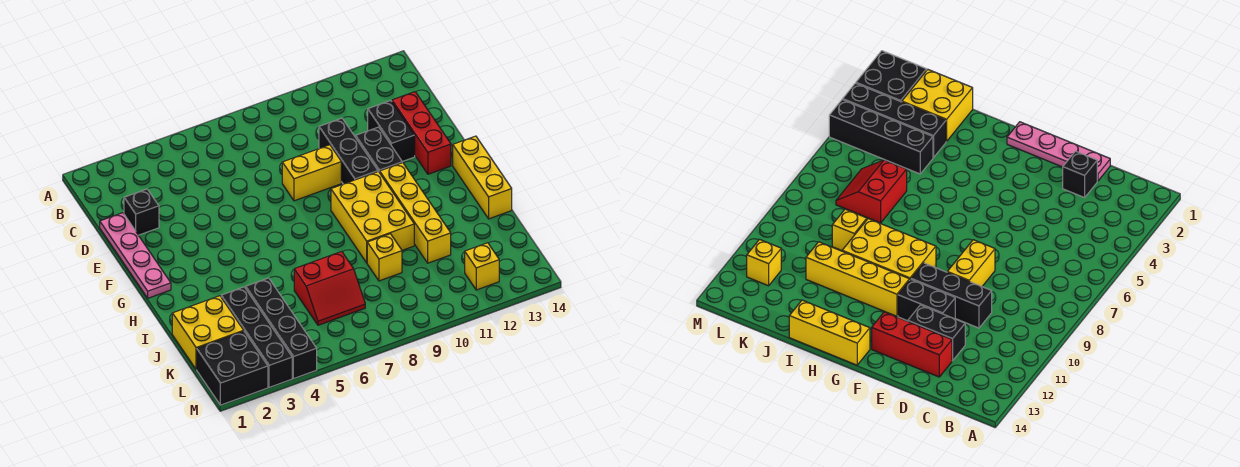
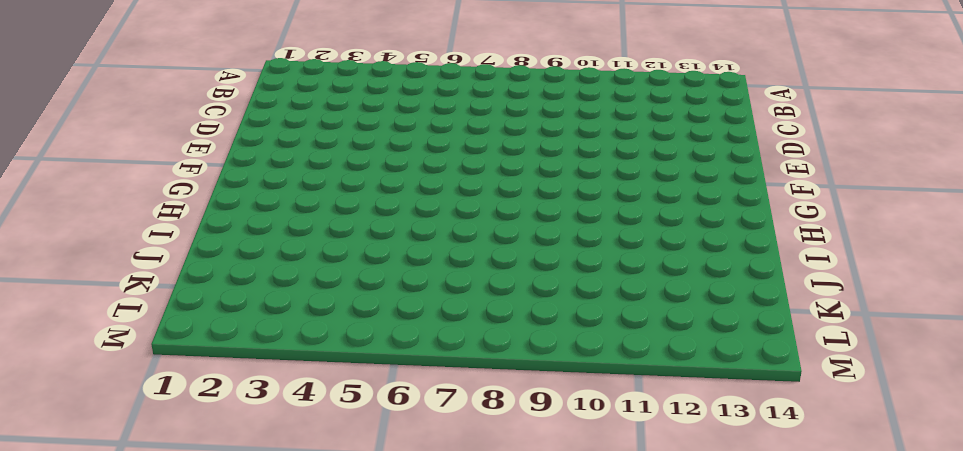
none -> pink plate D1:G1 level 1
none -> black brick D2 level 1
none -> black brick D10:F10 level 1

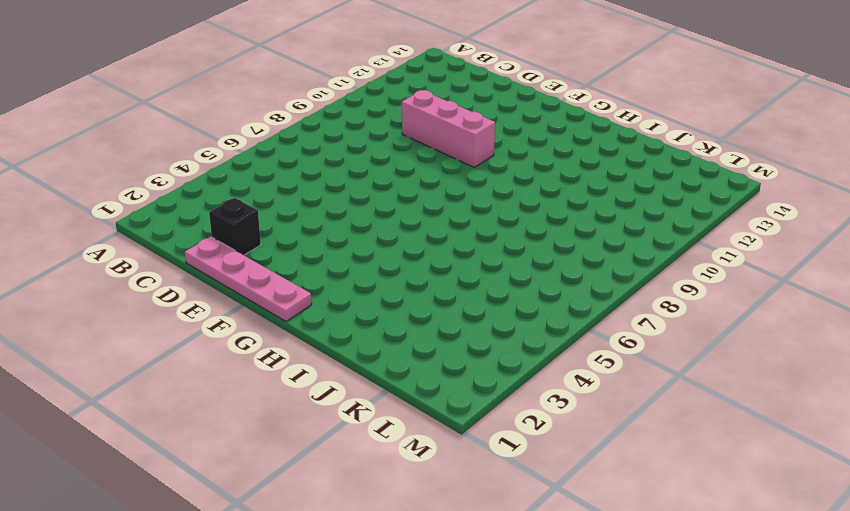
pink brick D10:F10 level 1 -> black brick D10:F10 level 1
none -> black brick D12:E12 level 1
none -> red brick D13:F13 level 1
none -> yellow brick E8:E9 level 1

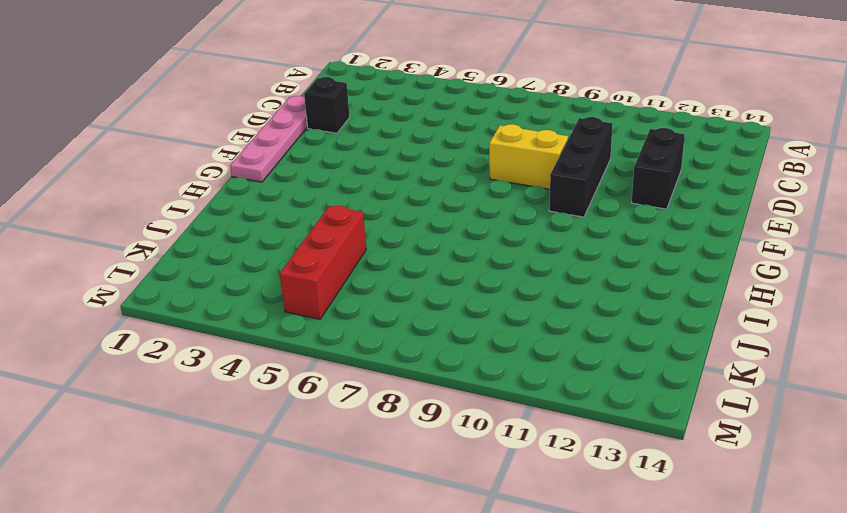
red brick J5:L5 level 1 -> red brick D13:F13 level 1
none -> black brick E11:F11 level 1
none -> yellow brick G9:I10 level 1
none -> yellow brick G11:J11 level 1

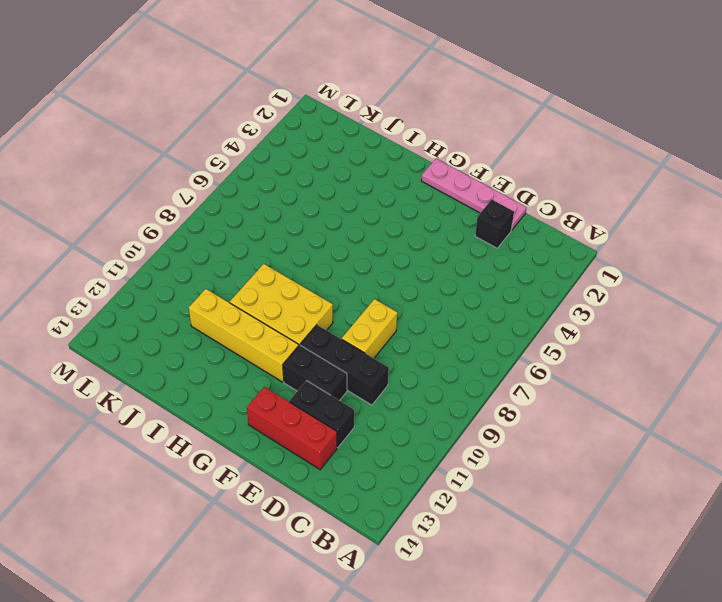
none -> yellow brick G14:I14 level 1
none -> yellow brick J1:K2 level 1
none -> black brick J3:M3 level 1

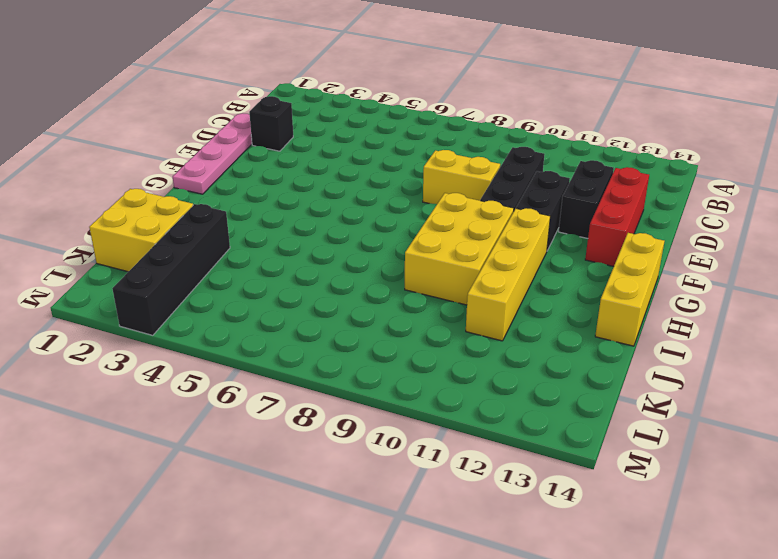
none -> black brick J4:M4 level 1
none -> red slope J6:K7 level 1 top J
none -> yellow brick J9 level 1

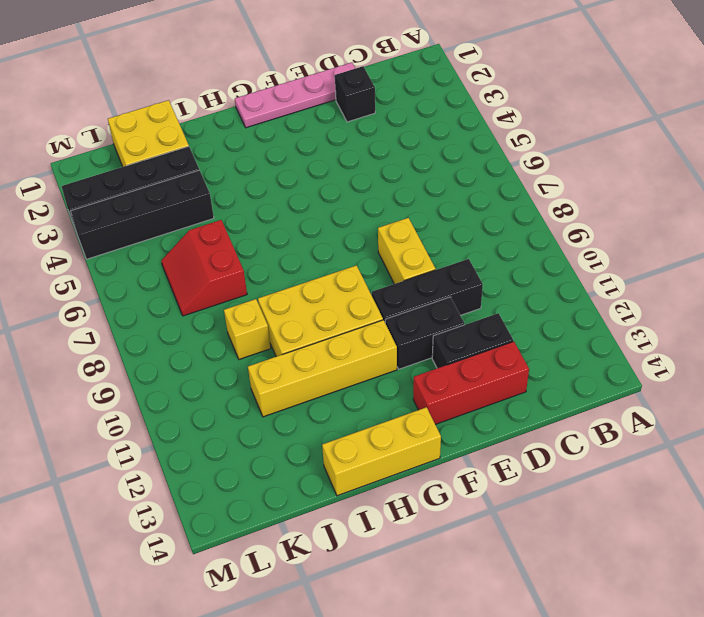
none -> black brick L1:M2 level 1
none -> yellow brick L12 level 1

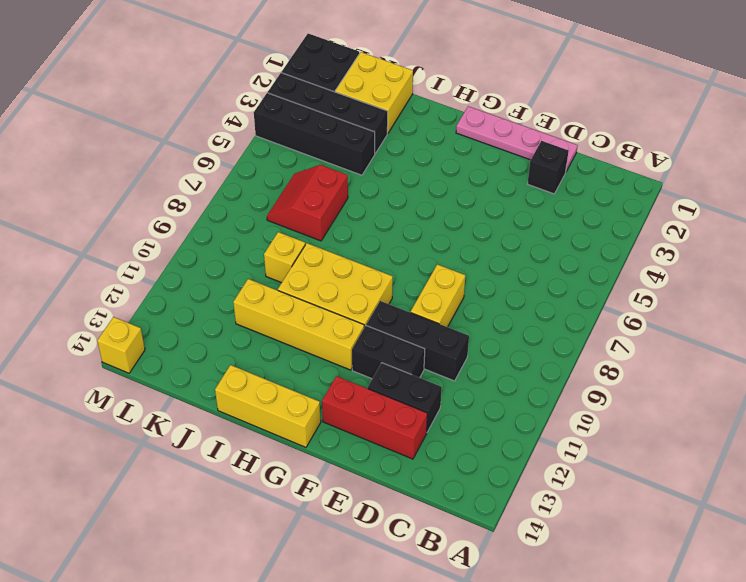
yellow brick M14 level 1 -> yellow brick L12 level 1

